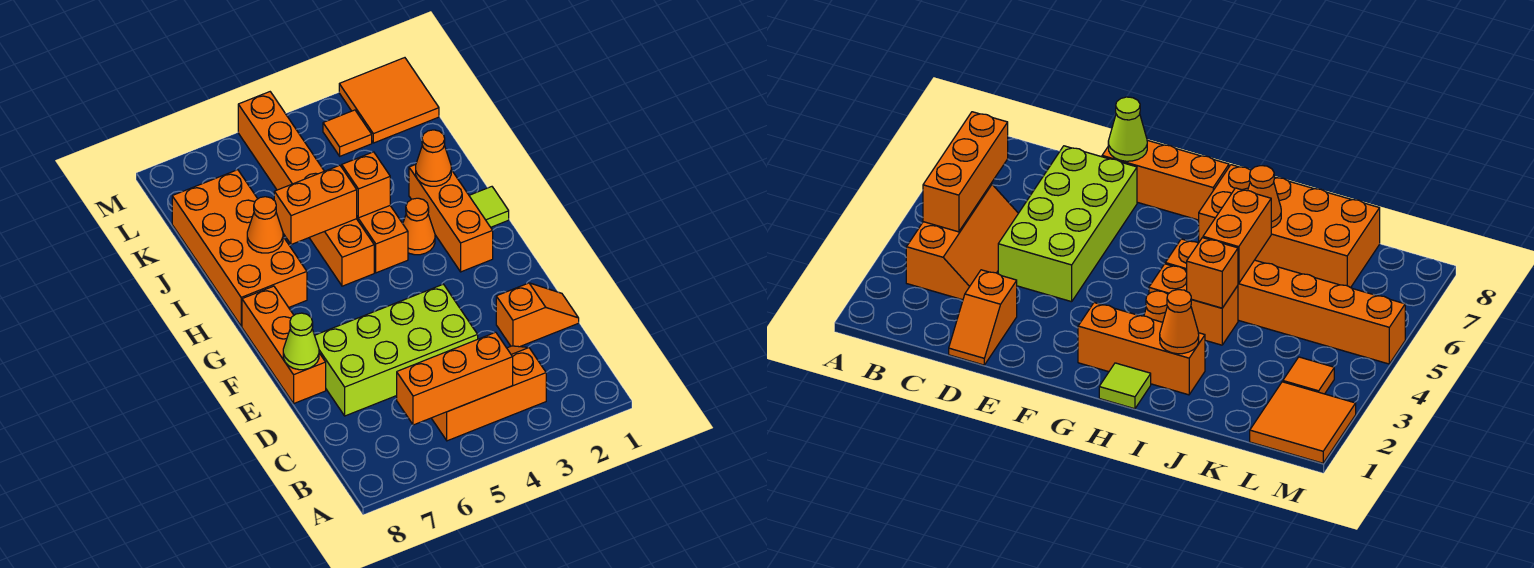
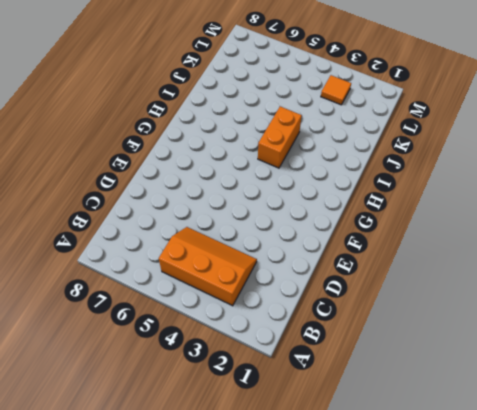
none -> orange slope D1:D2 level 1 top 2
none -> lime brick D4:E7 level 1
none -> orange brick E8:G8 level 1

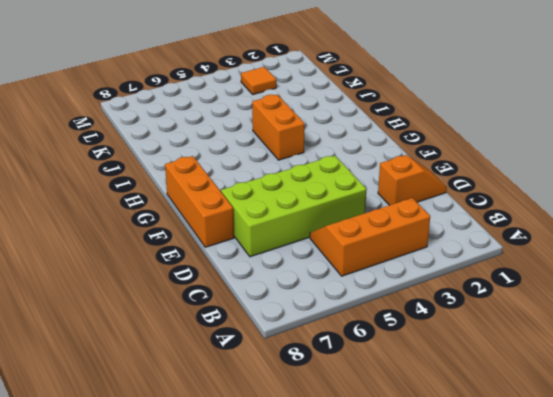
none -> orange brick G2:I2 level 1
none -> lime tile H1 level 1
none -> orange cone H3 level 1

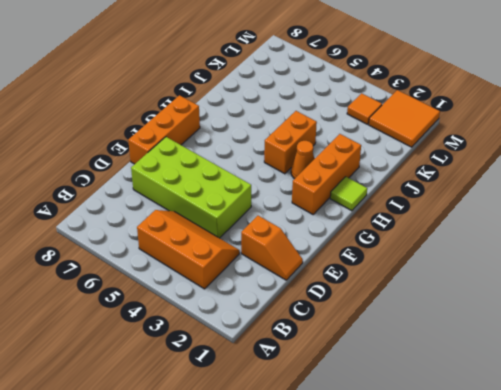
none -> orange brick H5:M5 level 1
none -> orange brick H7:K8 level 1
none -> orange brick B4:B6 level 2

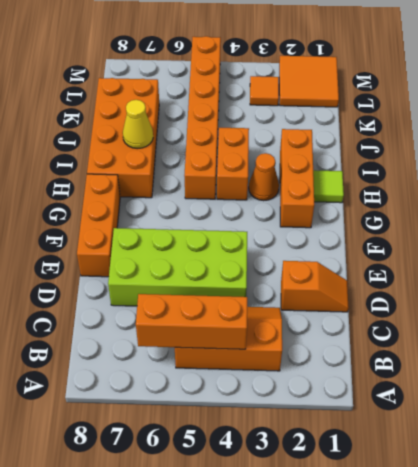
yellow cone I7 level 2 -> orange cone I7 level 2
none -> lime cone E8 level 2
none -> orange cone I2 level 2
none -> orange brick I4 level 2

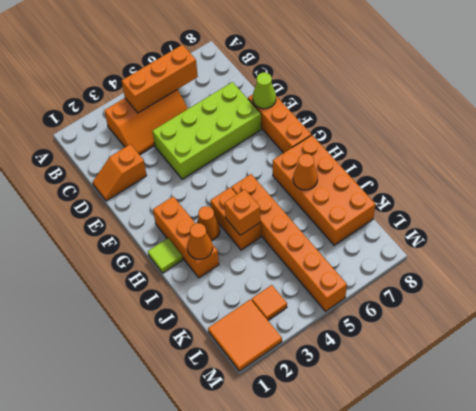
none -> orange brick I5:I6 level 2

